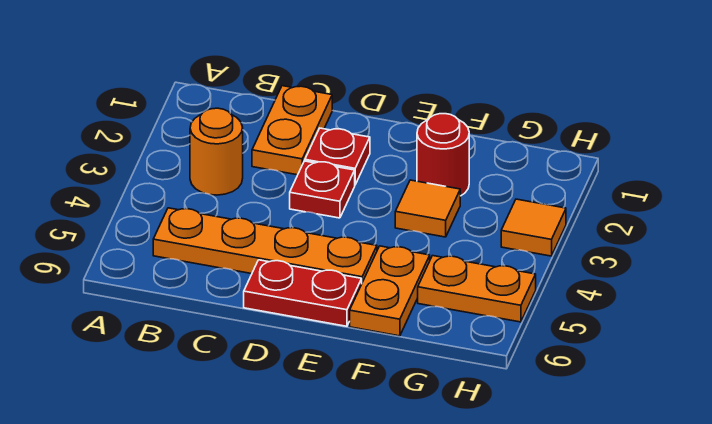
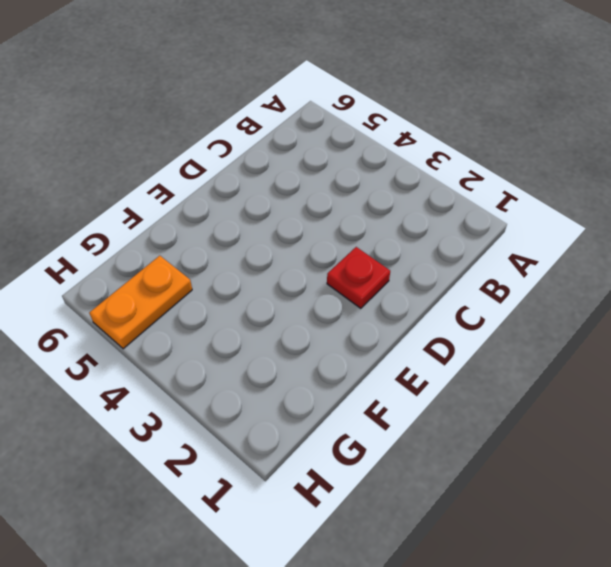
none -> orange round brick B3 level 1
none -> orange plate B5:E5 level 1

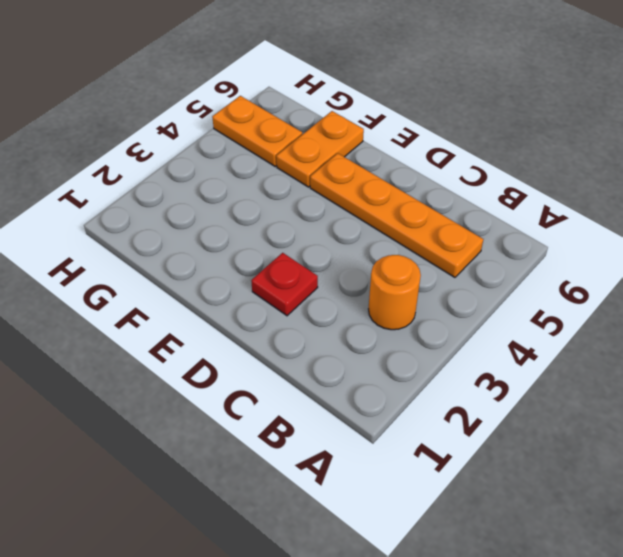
none -> orange plate C1:C2 level 1
none -> red plate D3 level 1

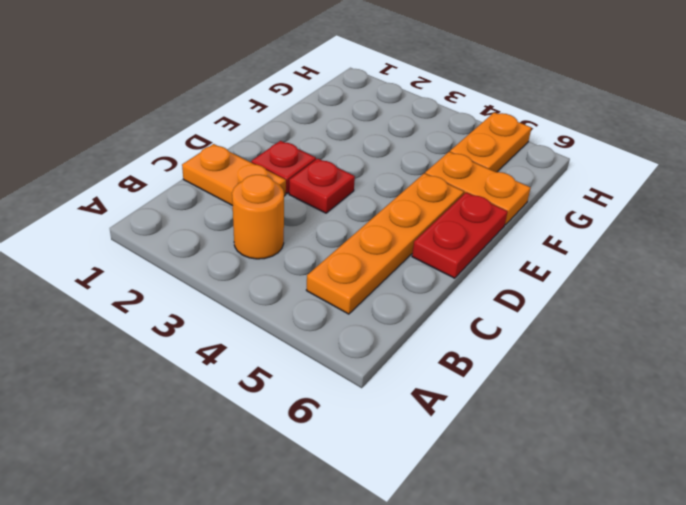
none -> red round brick F2 level 1
none -> orange tile F3 level 1

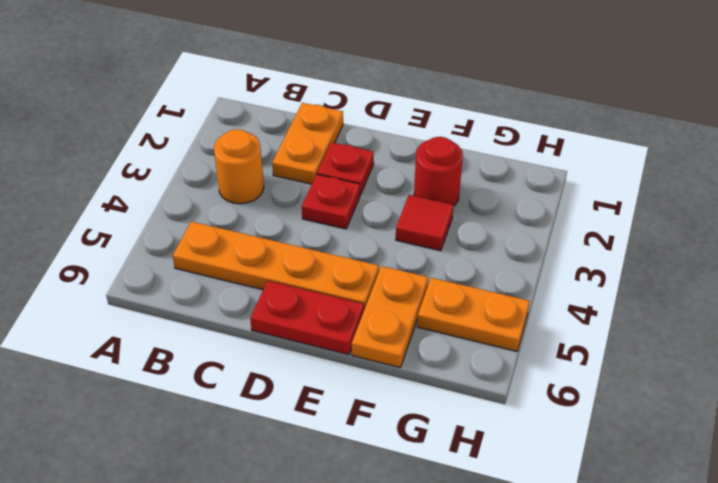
red tile F3 level 1 -> orange tile F3 level 1
none -> orange tile H3 level 1

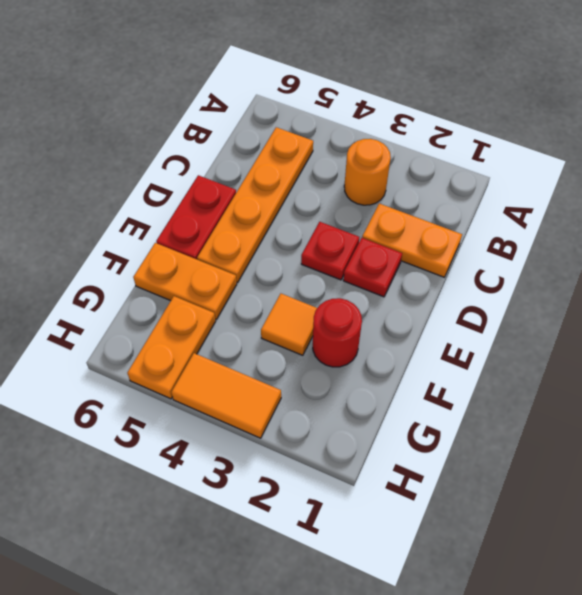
orange tile H3:H4 level 1 -> orange tile H3 level 1

